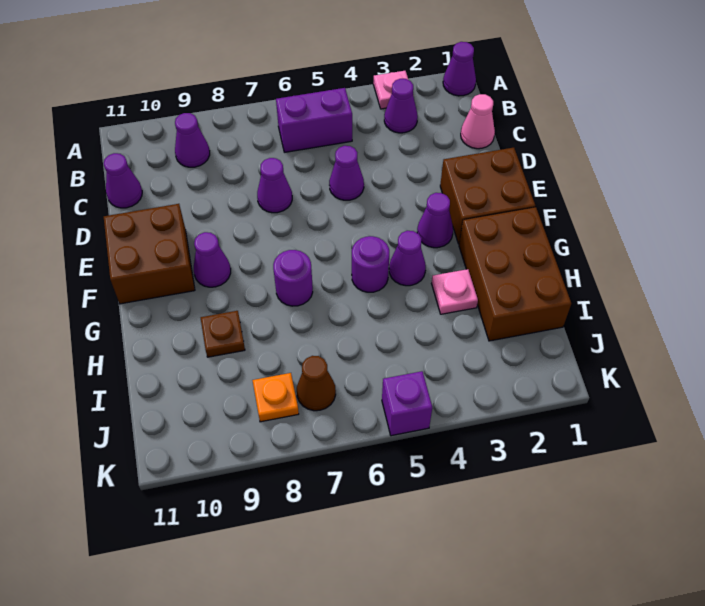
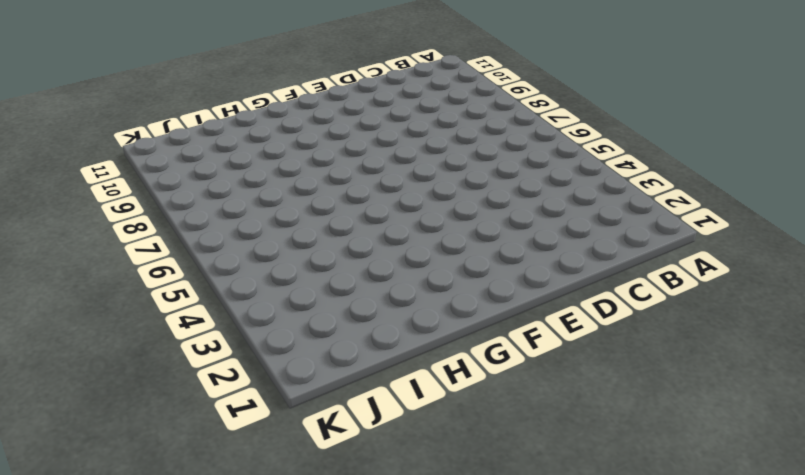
none -> purple cone A1 level 1
none -> pink plate A3 level 1
none -> purple cone B3 level 1

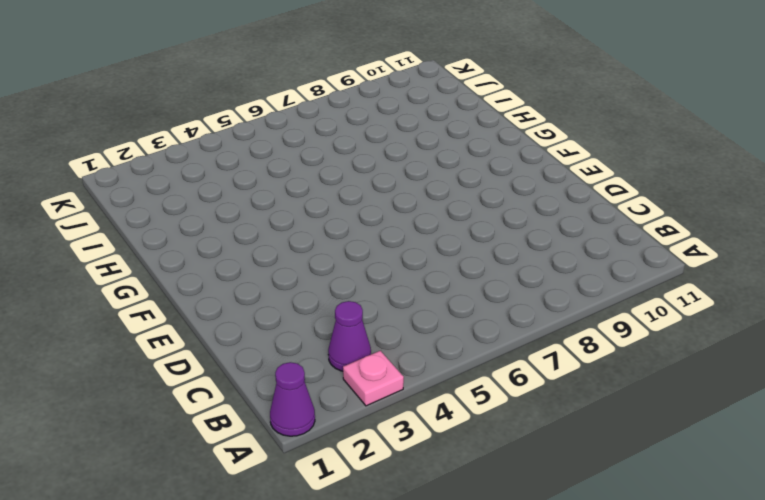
none -> purple brick B5:B6 level 1
none -> purple cone B9 level 1
none -> pink cone C1 level 1

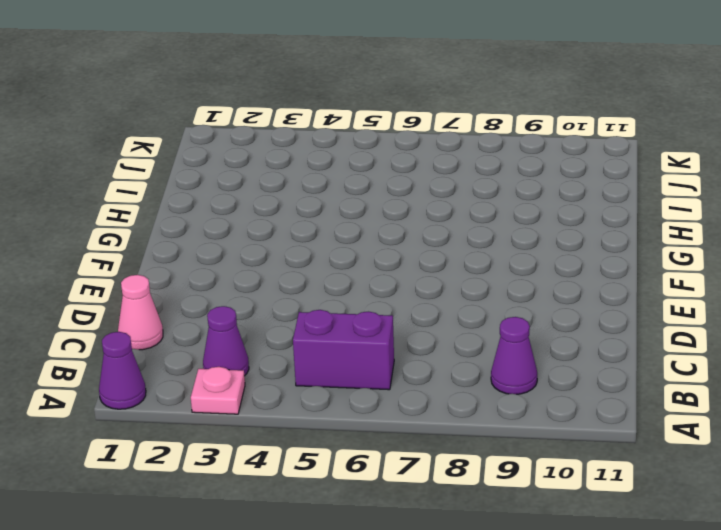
none -> purple cone C11 level 1
none -> purple cone D5 level 1
none -> purple cone D7 level 1

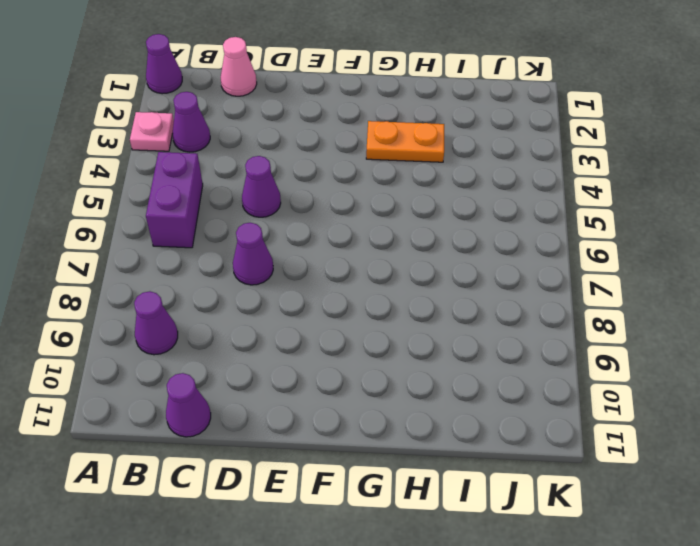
orange plate G3:H3 level 1 -> pink plate H3 level 1
none -> brown brick E1:F2 level 1
none -> brown brick E10:F11 level 1
none -> purple cone F3 level 1

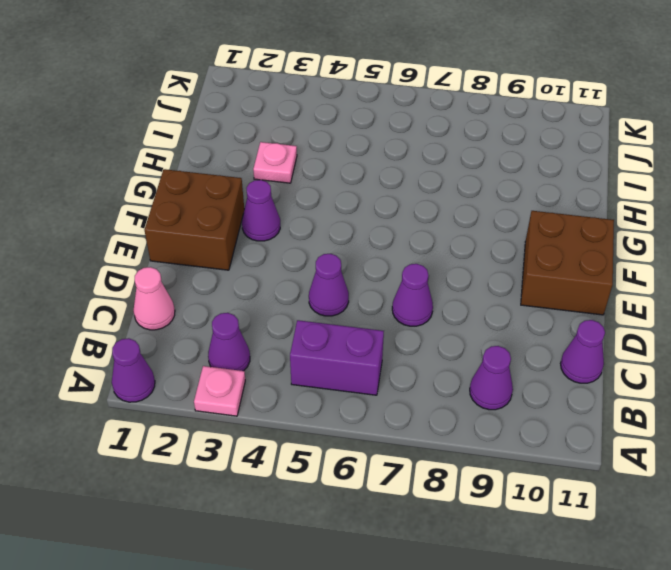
none -> purple cone F9 level 1
none -> brown brick G1:I2 level 1
none -> purple cone G4 level 1

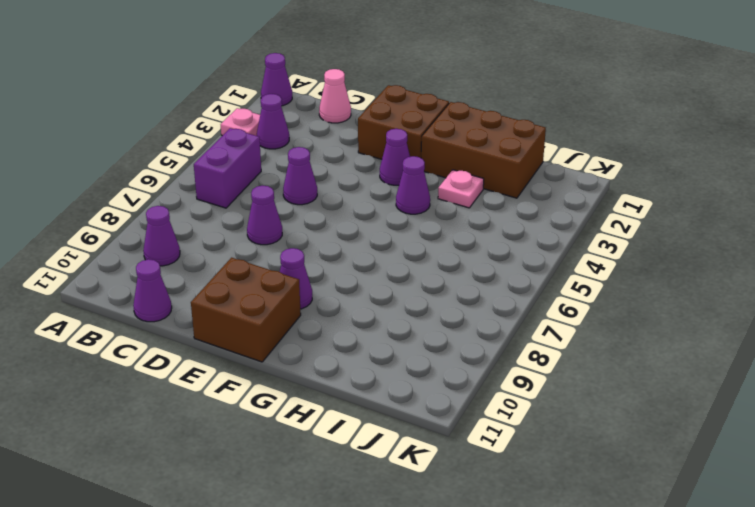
none -> purple round brick G5 level 1
none -> purple round brick G7 level 1
none -> brown plate H9 level 1

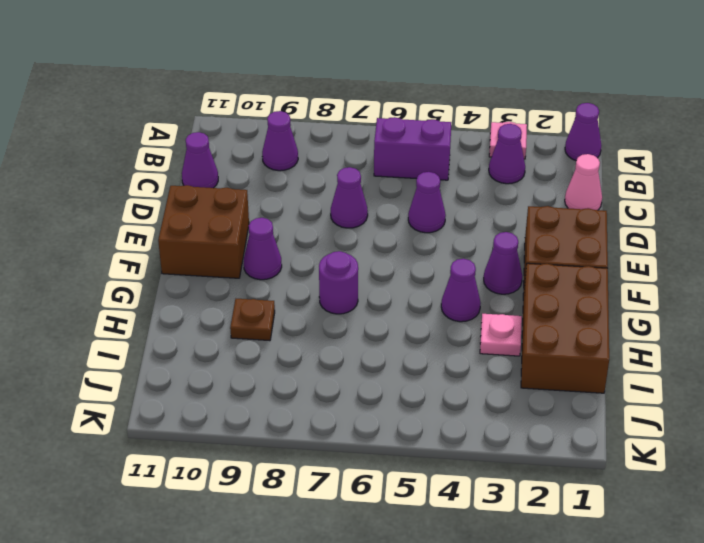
none -> purple round brick G5 level 1
none -> brown cone J7 level 1
none -> orange plate J8 level 1

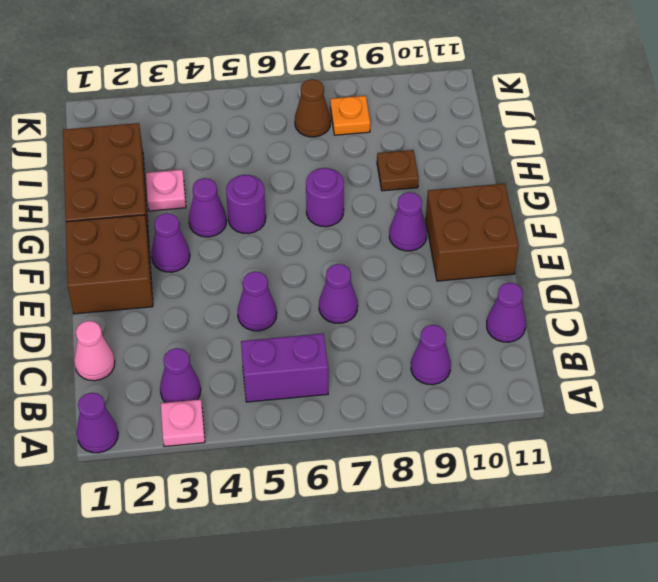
none -> purple brick K5 level 1

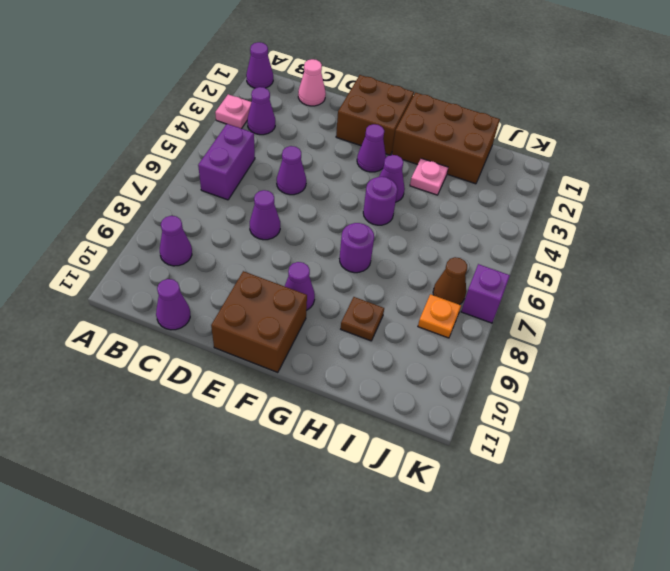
purple brick K7 level 1 -> purple brick K5 level 1

